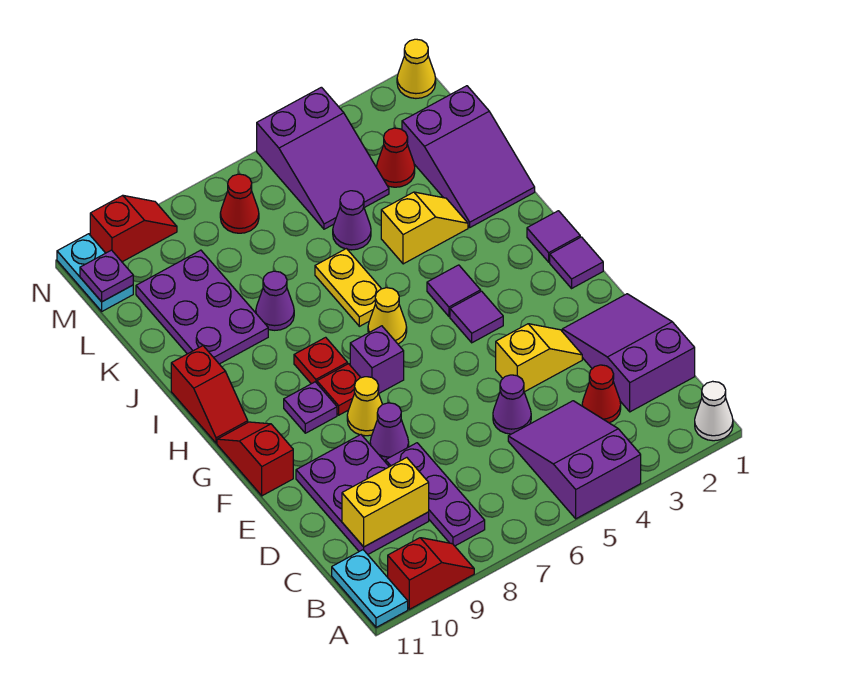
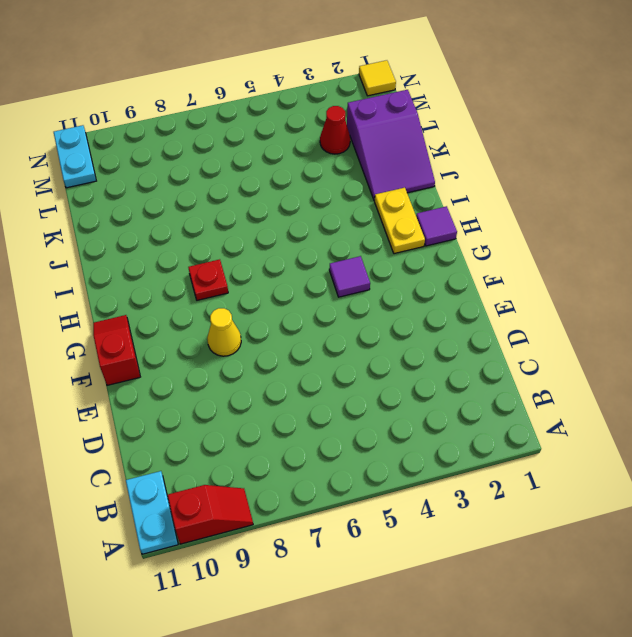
yellow plate H2:I2 level 1 -> yellow plate I6:J6 level 1
yellow tile N1 level 1 -> yellow cone N1 level 1
none -> white cone A1 level 1
none -> purple slope A4:C5 level 1 top A
none -> purple plate B8:D8 level 1
none -> purple slope C1:E2 level 1 top C

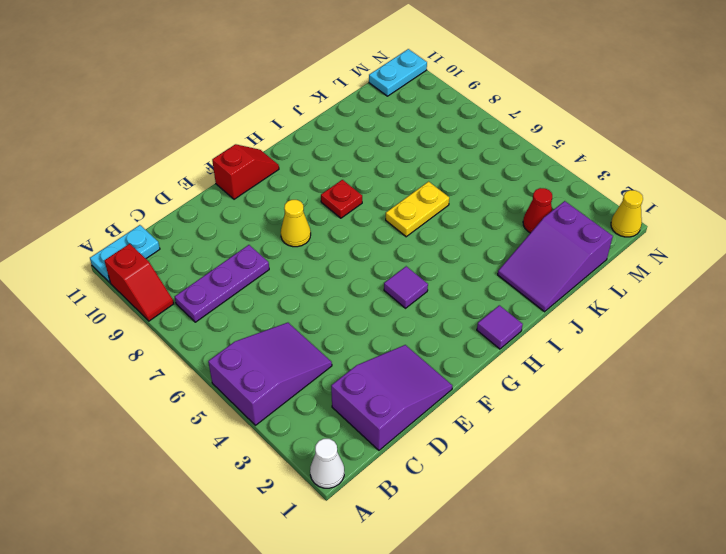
none -> red cone C3 level 1
none -> purple plate C9:E10 level 1
none -> purple cone D5 level 1
none -> yellow slope E3:E4 level 1 top 4

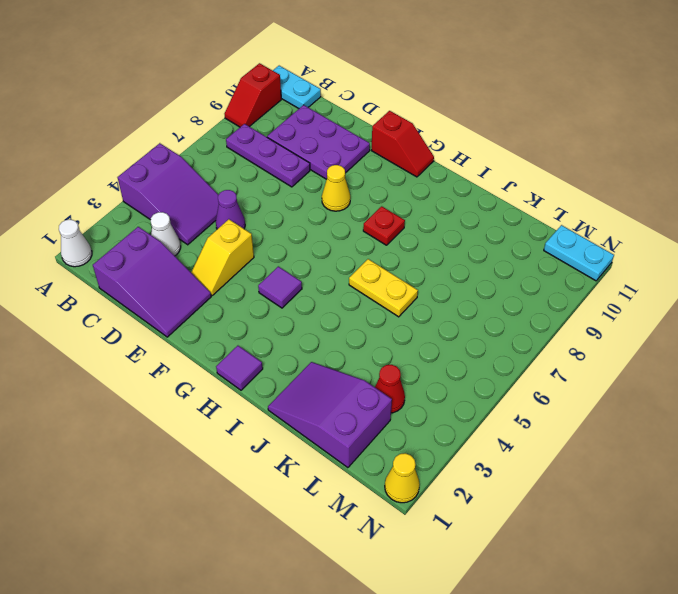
white cone C3 level 1 -> red cone C3 level 1
none -> purple cone E8 level 1
none -> purple tile G1 level 1
none -> purple brick G7 level 1
none -> red plate G8 level 1

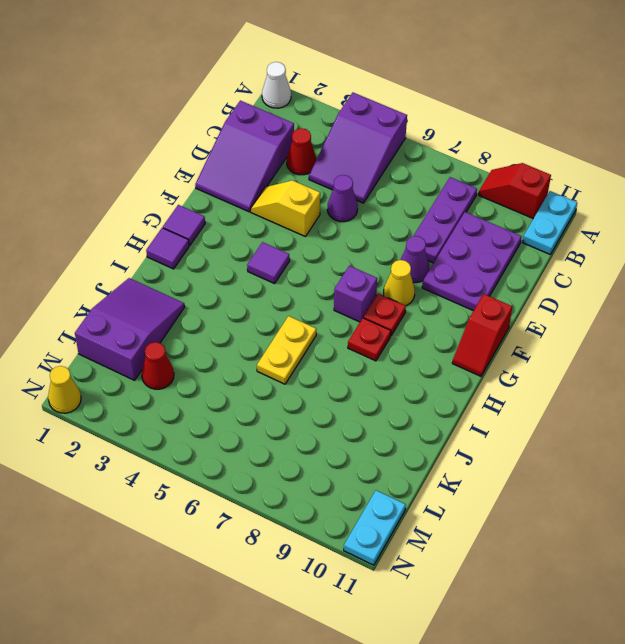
none -> purple plate G9 level 1
none -> purple tile H4 level 1
none -> yellow cone H6 level 1
none -> red slope H11:I11 level 1 top I

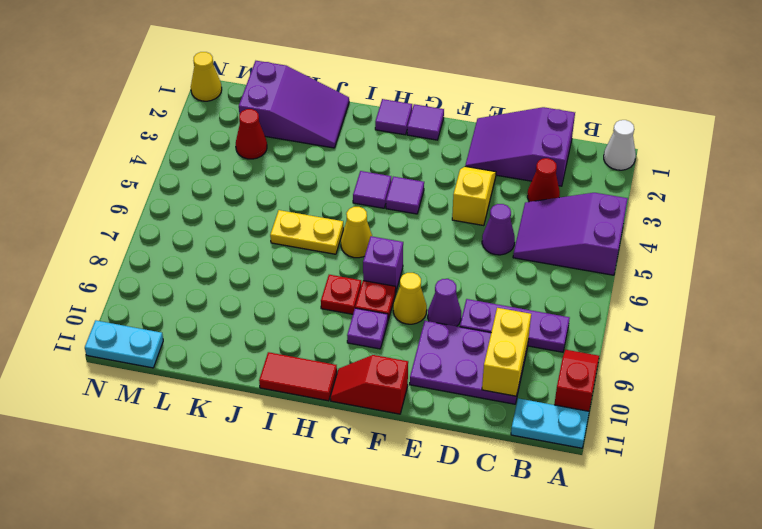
red tile H11:I11 level 1 -> red slope H11:I11 level 1 top I
none -> yellow slope J3:J4 level 1 top 4
none -> purple cone J8 level 1
none -> purple plate J9:L10 level 1
none -> purple cone K5 level 1

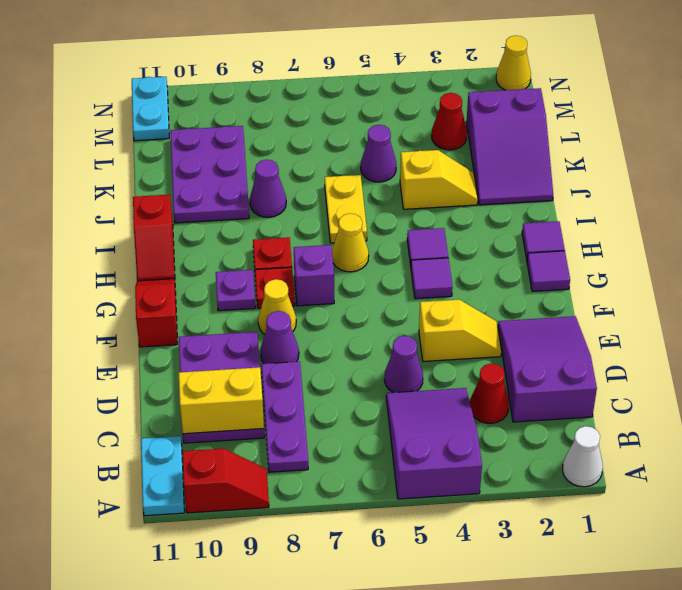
none -> purple slope L4:N5 level 1 top N
none -> red cone M7 level 1
none -> red slope N9:N10 level 1 top 10
none -> purple plate M11 level 2

